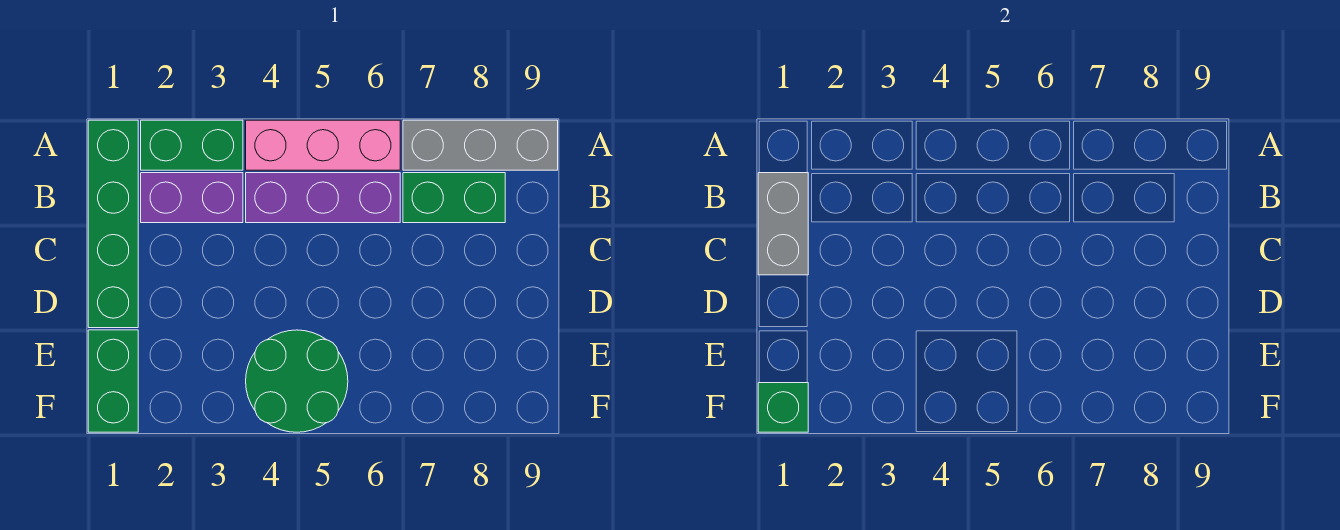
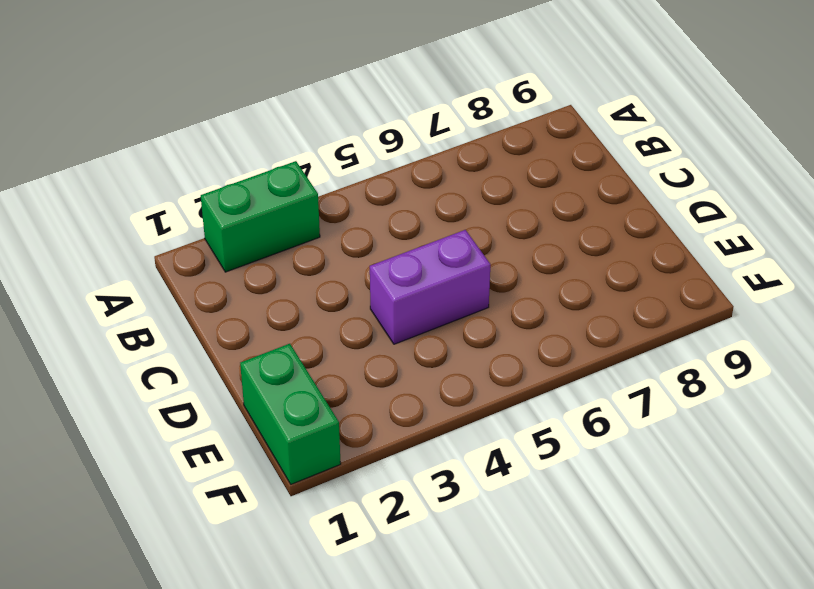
purple brick D4:D5 level 1 -> purple brick B2:B3 level 1
none -> green brick A1:D1 level 1
none -> pink brick A4:A6 level 1

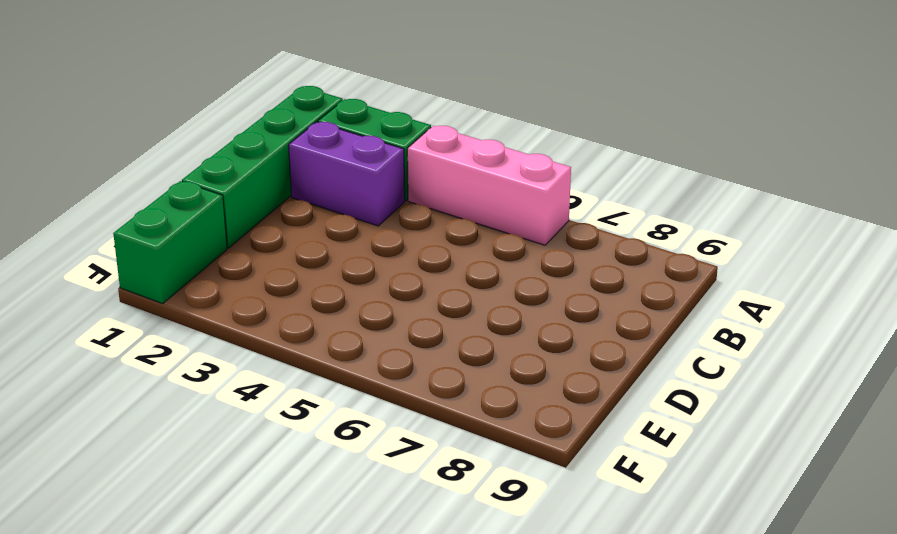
none -> grey brick A7:A9 level 1
none -> purple brick B4:B6 level 1

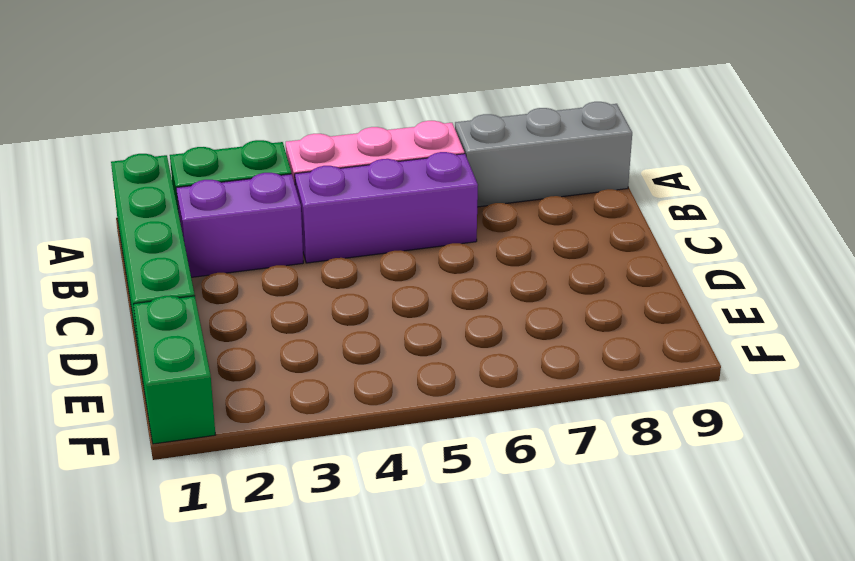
none -> green brick B7:B8 level 1
none -> green round brick E4:F5 level 1

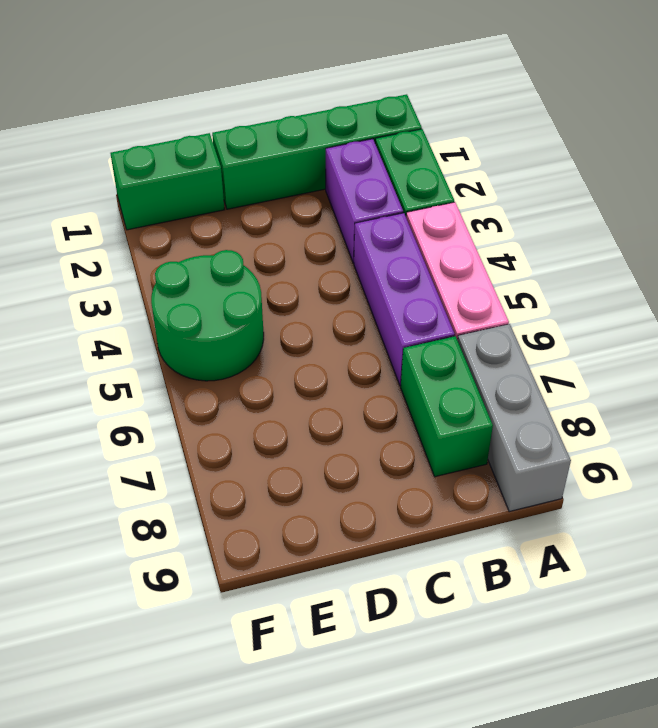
none -> grey brick B1:C1 level 2
none -> green brick F1 level 2

